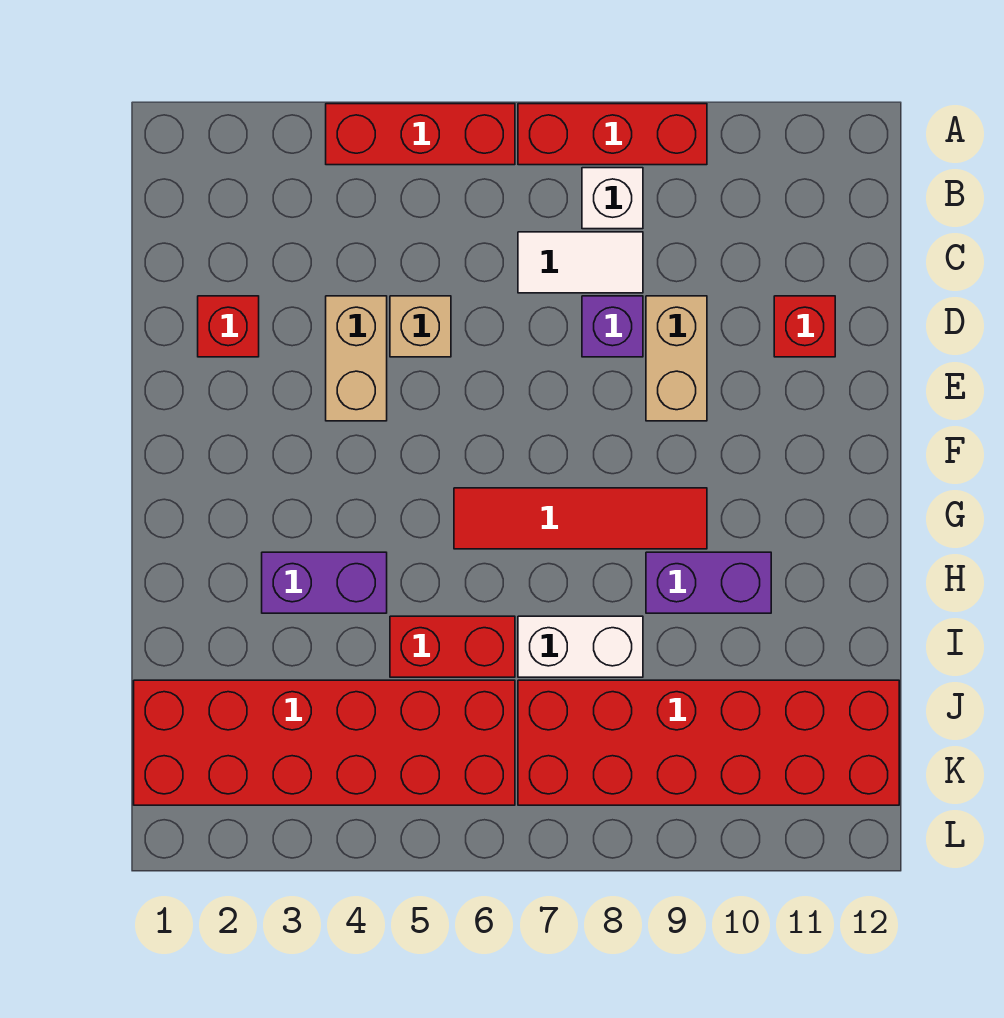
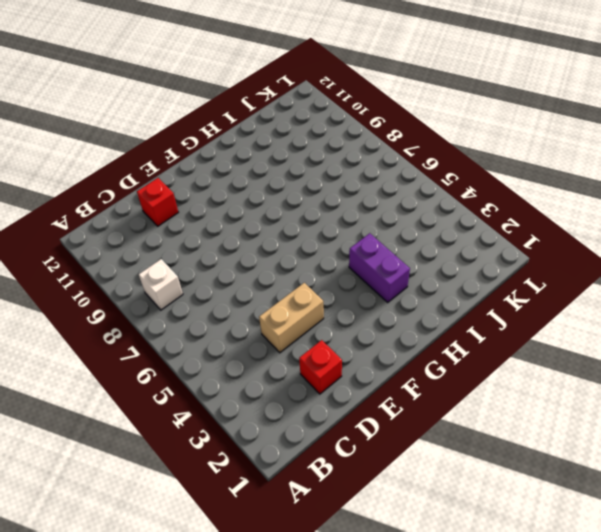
none -> red brick A4:A6 level 1
none -> red brick A7:A9 level 1
none -> white tile C7:C8 level 1

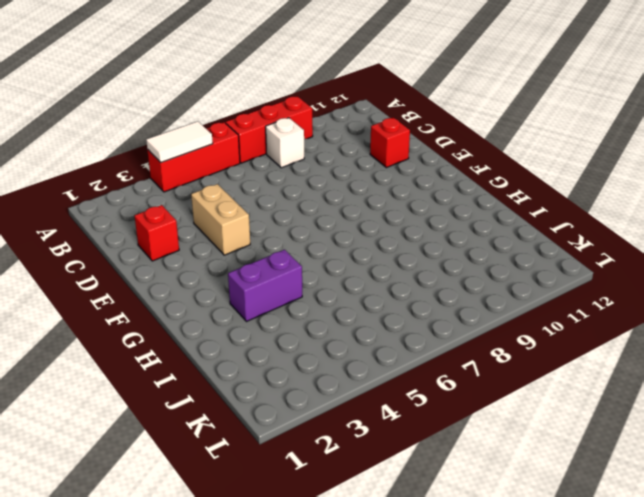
white tile A4:A5 level 2 -> white tile C7:C8 level 1
none -> tan brick D5 level 1
none -> purple brick D8 level 1
none -> tan brick D9:E9 level 1

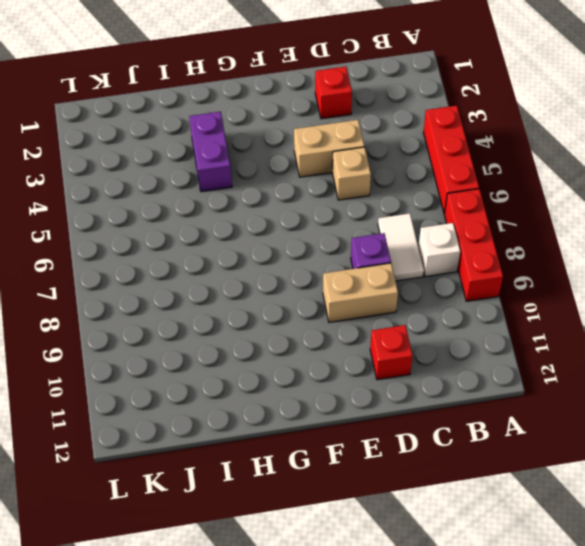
none -> red tile G6:G9 level 1
none -> purple brick H9:H10 level 1
none -> red brick I5:I6 level 1

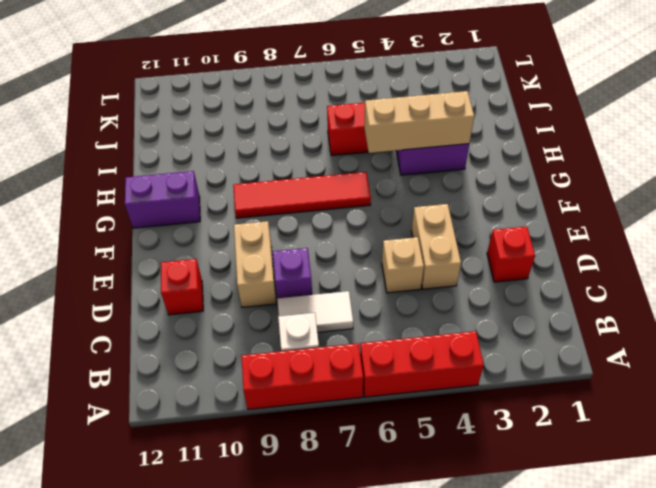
purple brick G11:G12 level 1 -> purple brick H9:H10 level 1
tan brick H3:H5 level 2 -> none
none -> white brick I7:I8 level 1
none -> red brick J1:K6 level 1
none -> red brick J7:K12 level 1

